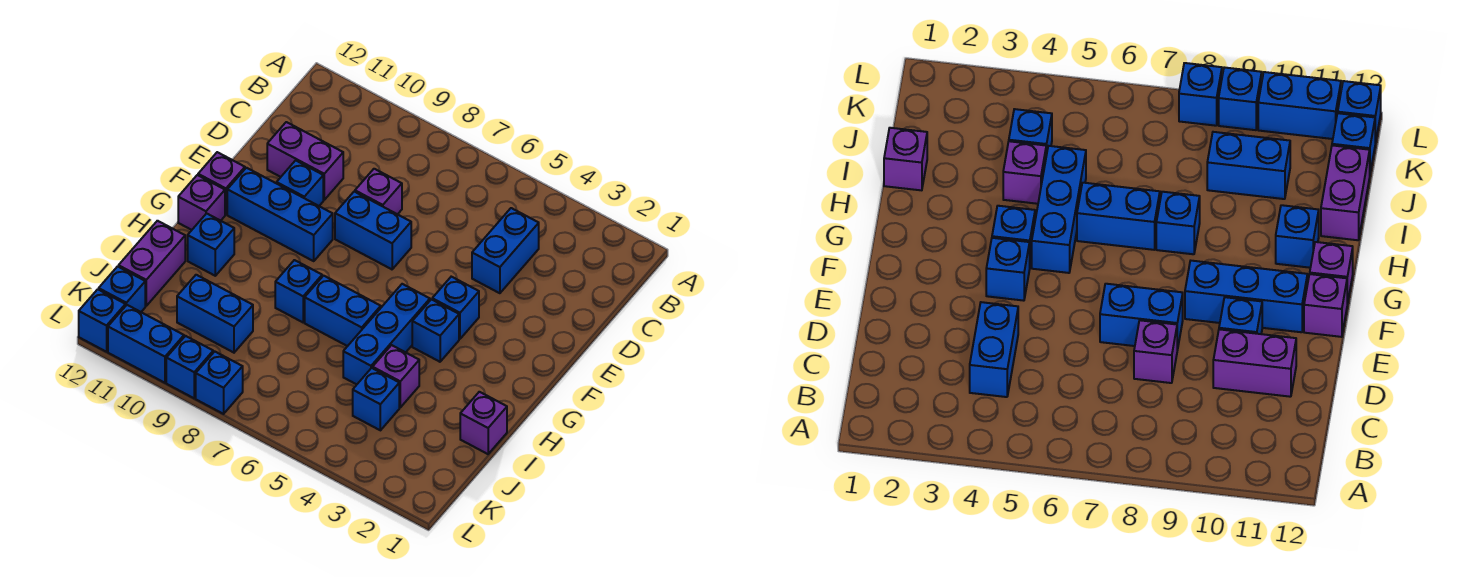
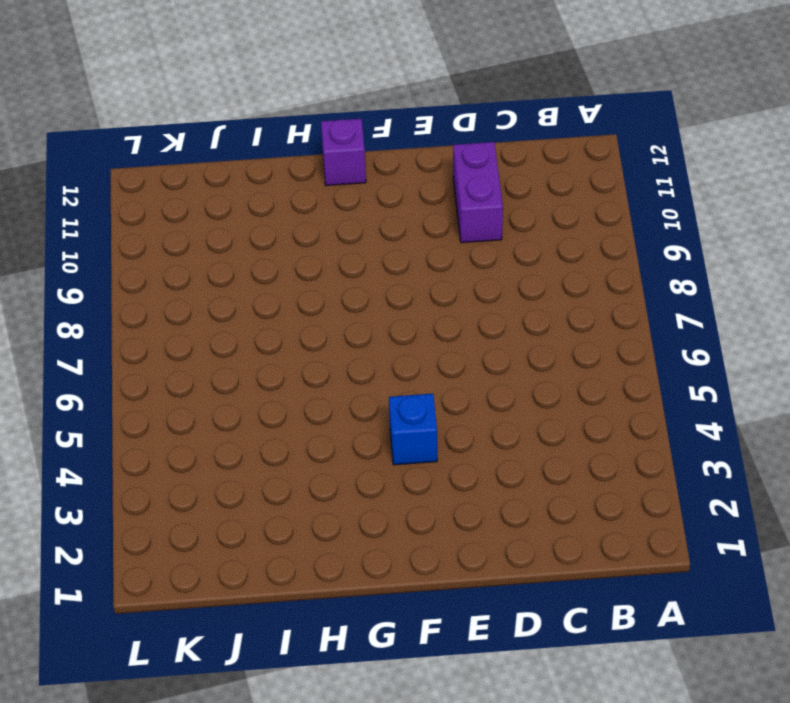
none -> blue brick C4:D4 level 1
none -> purple brick D8 level 1
none -> blue brick E7:E8 level 1

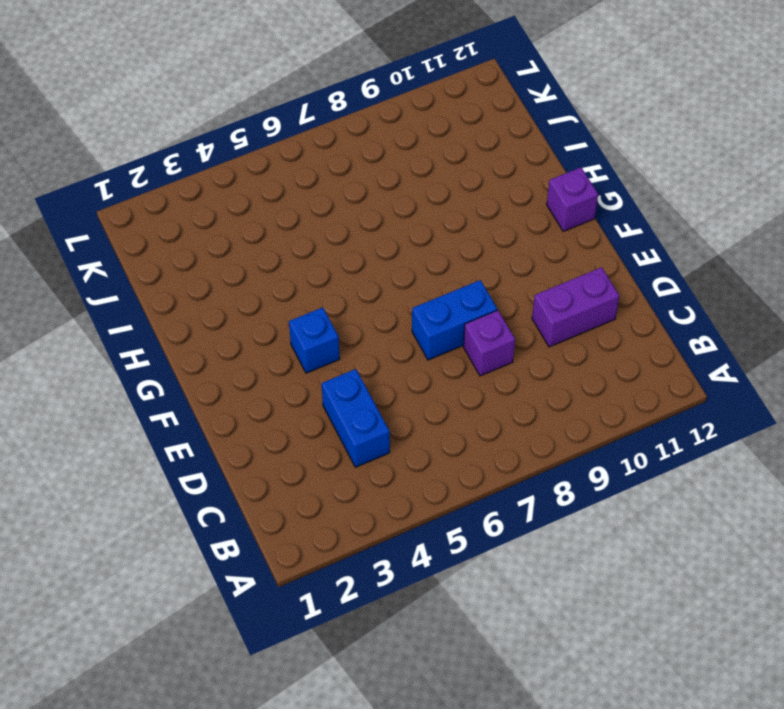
none -> blue brick E10 level 1
none -> blue brick F9:F11 level 1
none -> purple brick F12 level 1

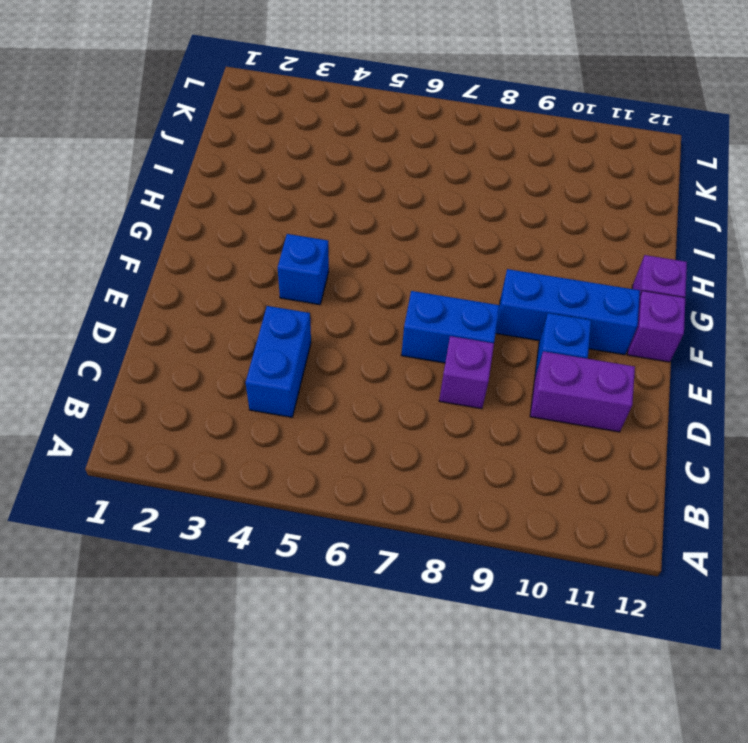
none -> blue brick G4 level 1
none -> blue brick G5:I5 level 1
none -> blue brick H6:H7 level 1

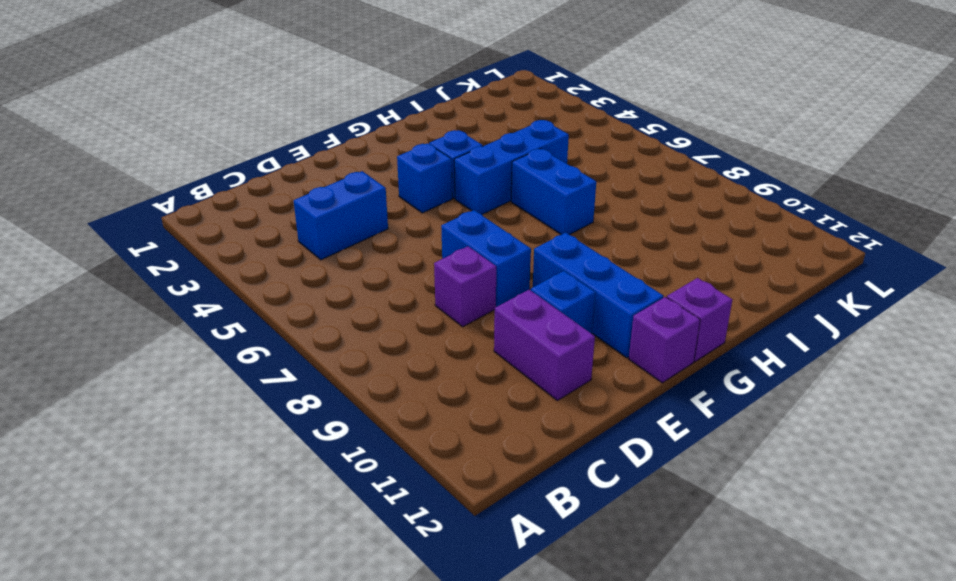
none -> blue brick H8 level 1
none -> blue brick H11 level 1
none -> purple brick I1 level 1

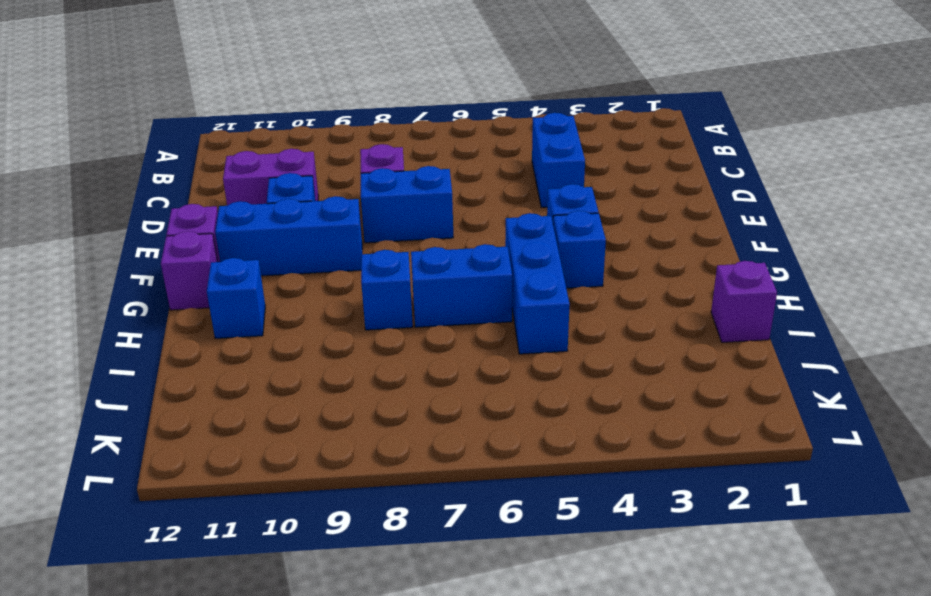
none -> purple brick I4 level 1
none -> purple brick I12:J12 level 1
none -> blue brick J4 level 1

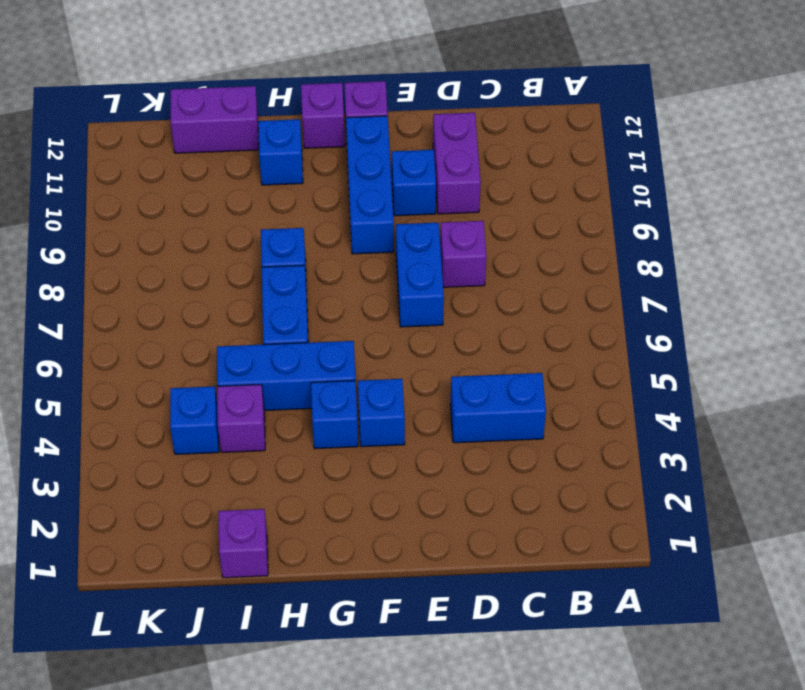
none -> blue brick J9:J10 level 1
none -> blue brick K12 level 1
none -> blue brick L8 level 1

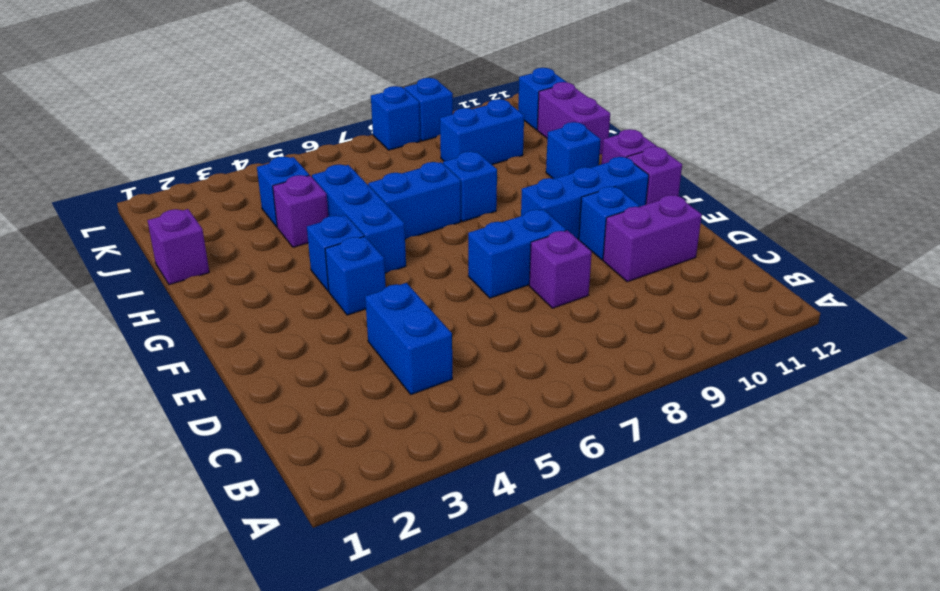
none -> blue brick L10:L11 level 1
none -> blue brick L12 level 1

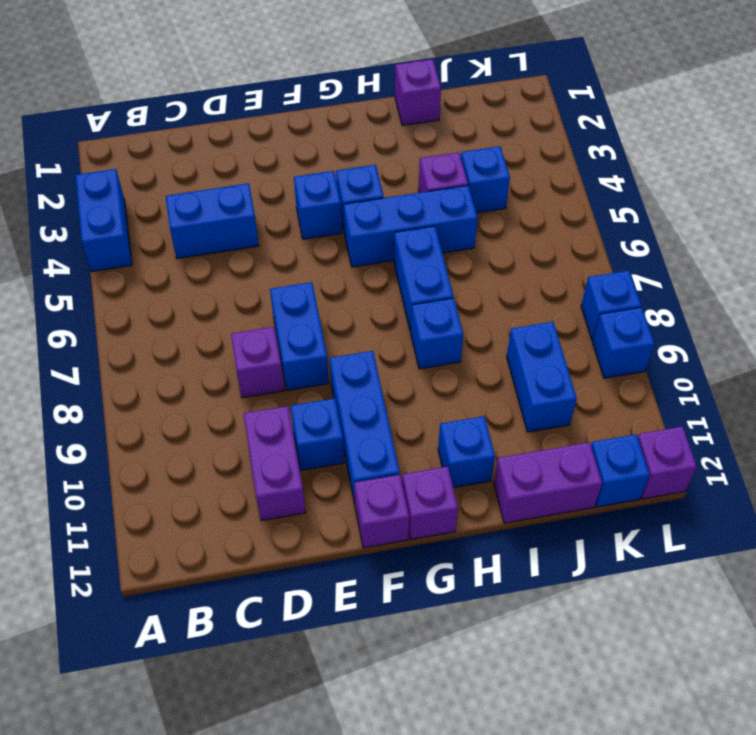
blue brick A3:A4 level 1 -> blue brick L10:L11 level 1
purple brick L12 level 1 -> blue brick L12 level 1

